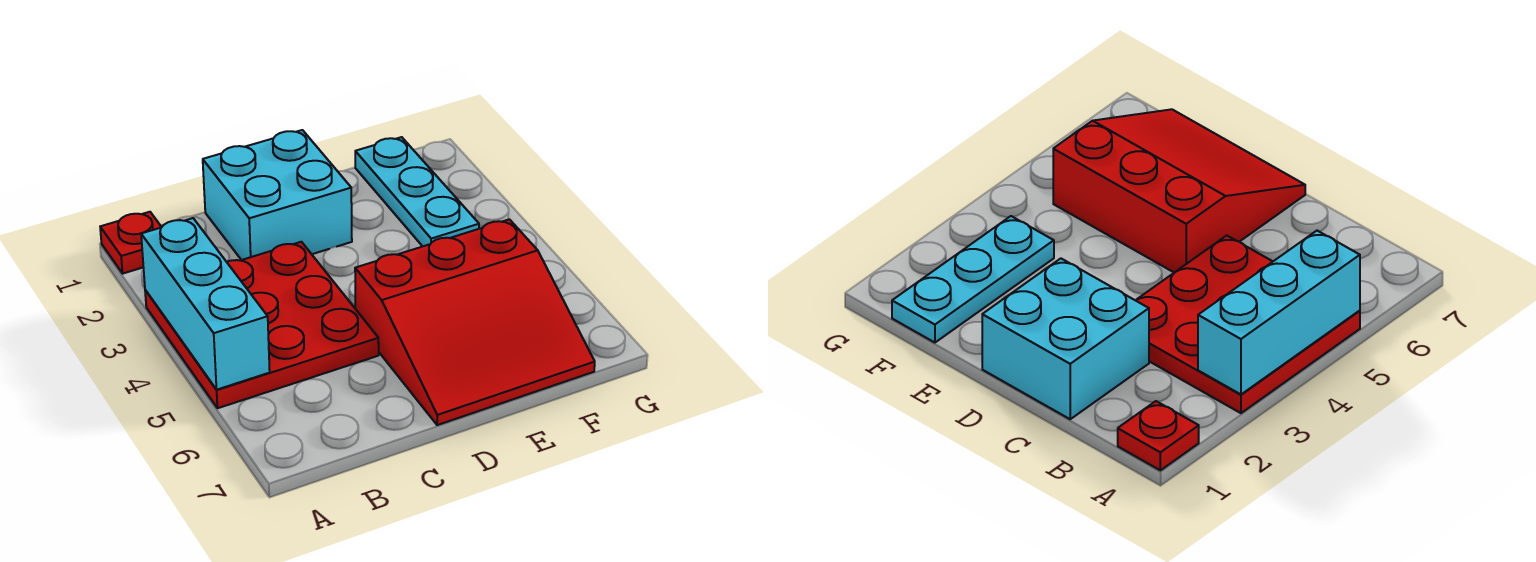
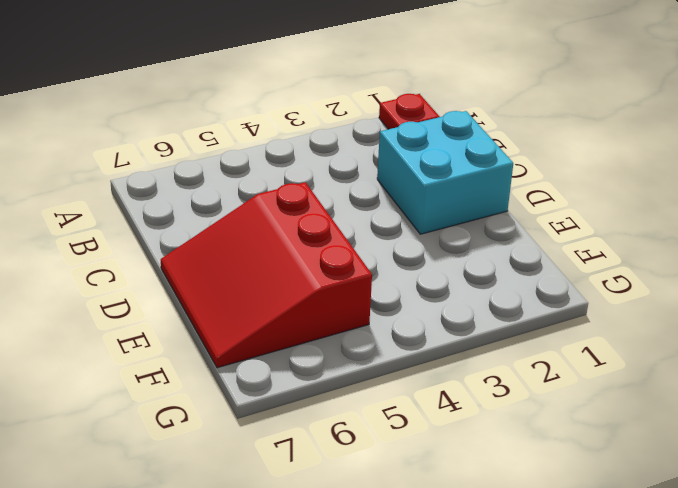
none -> red plate A3:C5 level 1
none -> cyan plate F1:F3 level 1

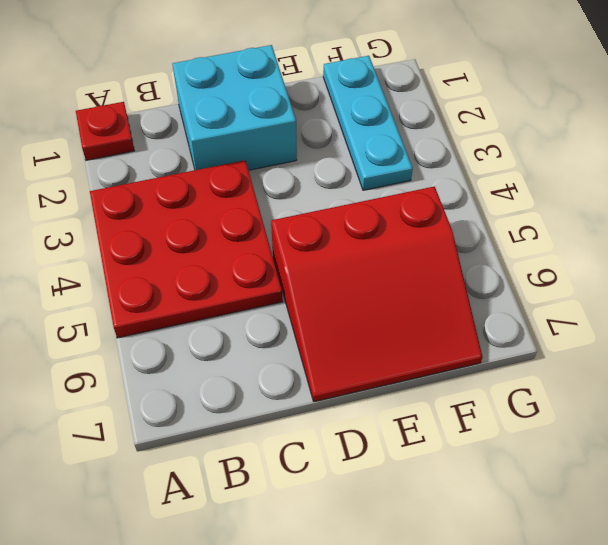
none -> cyan brick A3:A5 level 2

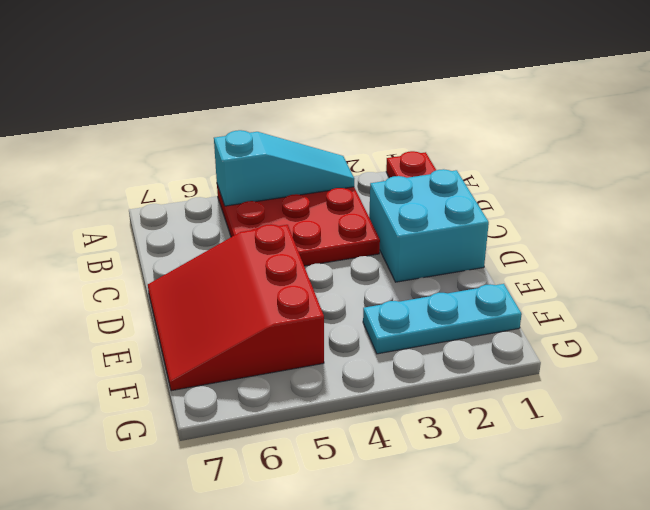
cyan slope A3:A5 level 2 top 5 -> cyan brick A3:A5 level 2

